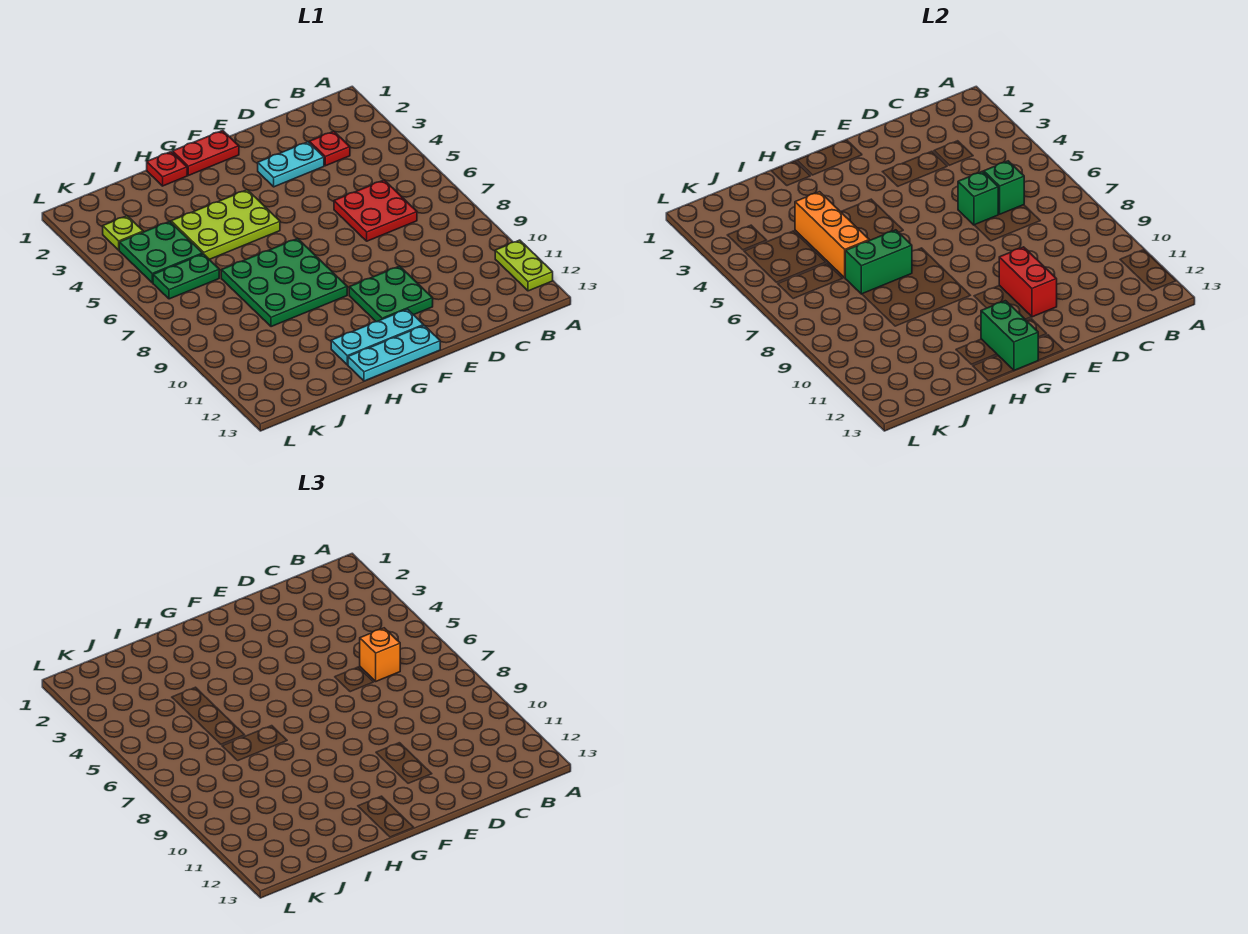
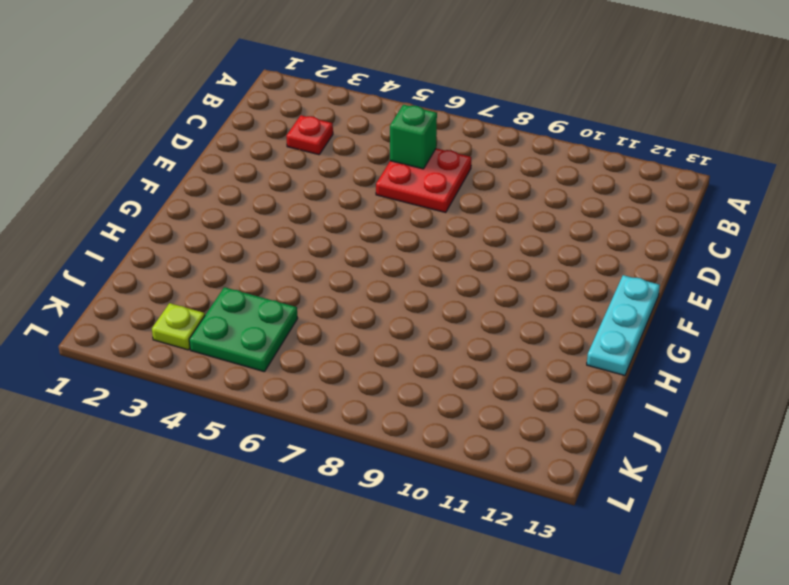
none -> lime plate A11:A12 level 1
none -> cyan plate D3:E3 level 1
none -> green plate E10:F11 level 1

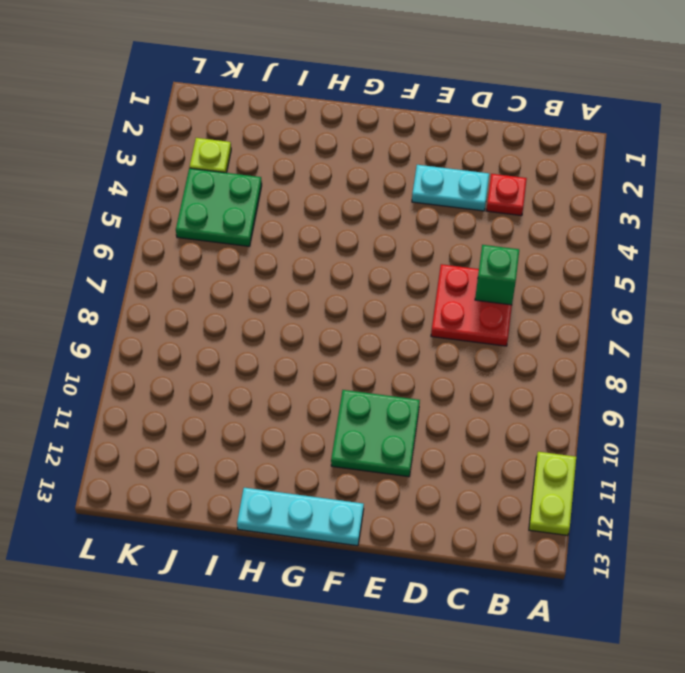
none -> red plate F1:G1 level 1
none -> cyan plate F12:H12 level 1
none -> lime plate G4:I5 level 1

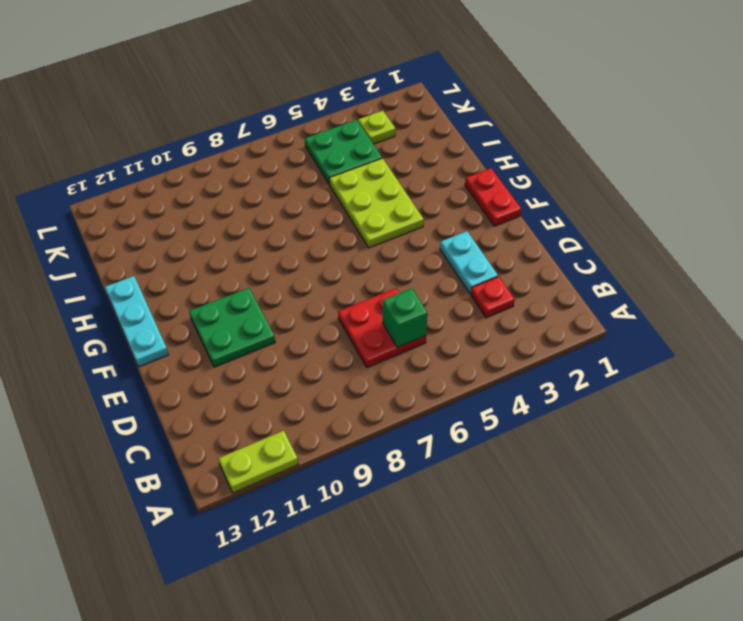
none -> cyan plate F12:H12 level 1
none -> green plate G7:I9 level 1
none -> red plate H1 level 1

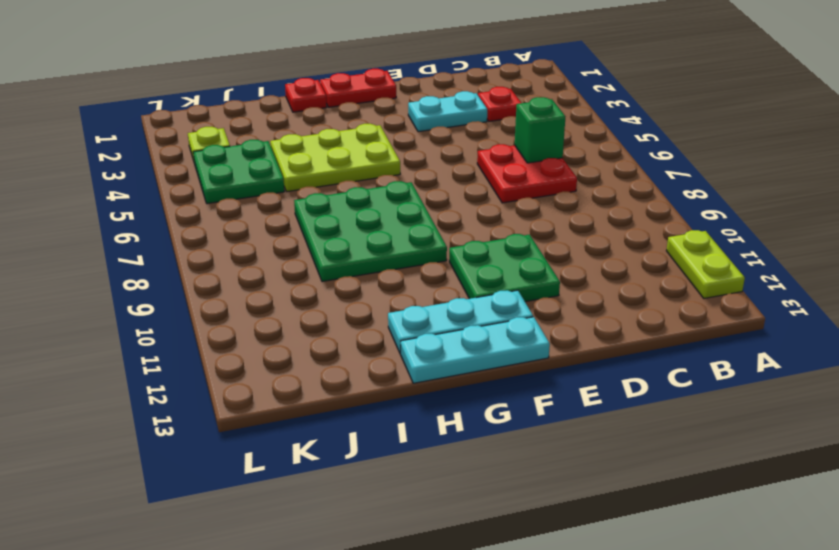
none -> green plate J6:K6 level 1
none -> green brick D6 level 2
none -> red brick E10:E11 level 2

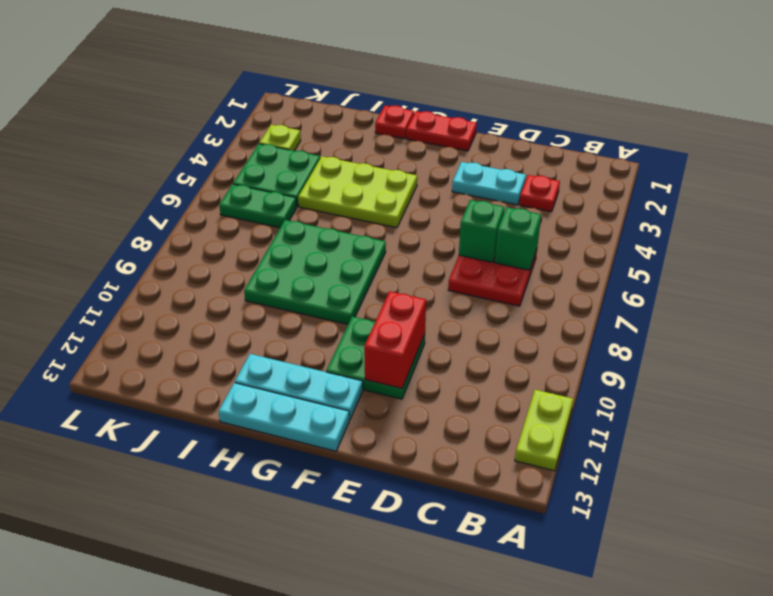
none -> green brick G12:G13 level 2
none -> green brick H7:I7 level 2
none -> orange brick I4:I6 level 2

